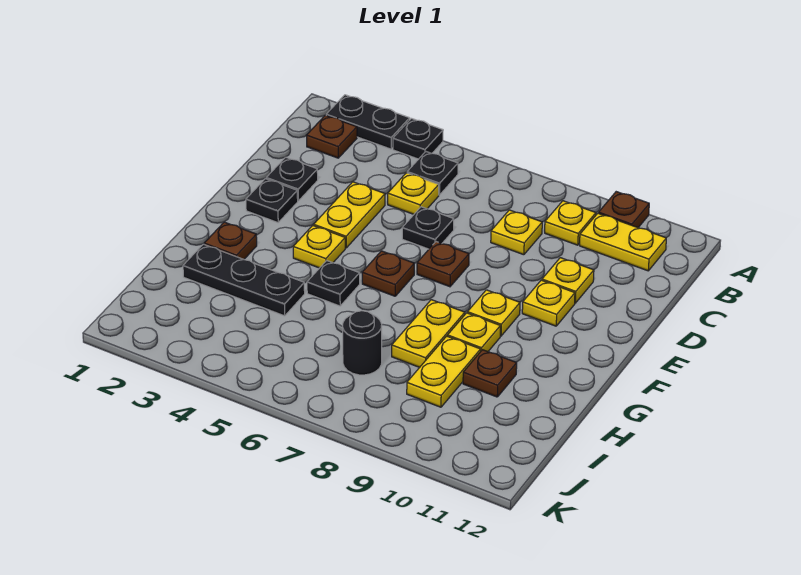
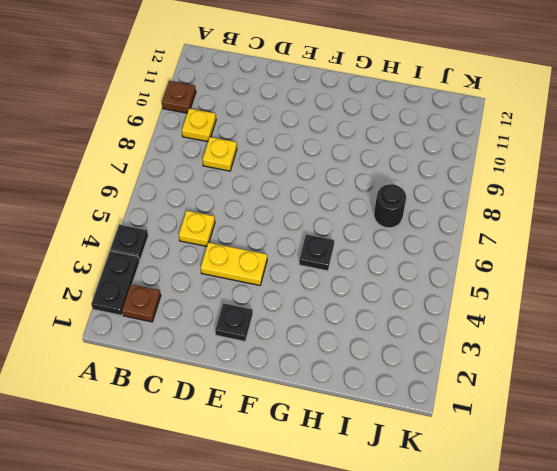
none -> black plate B5 level 1
none -> yellow plate B10:B11 level 1
none -> black plate D2 level 1

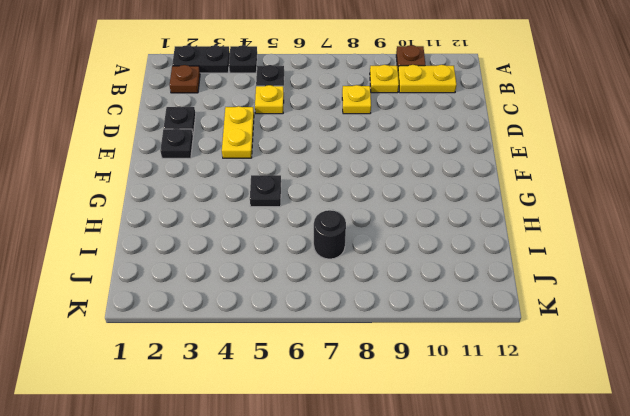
none -> black plate D6 level 1
none -> yellow plate D10 level 1
none -> brown plate E7 level 1

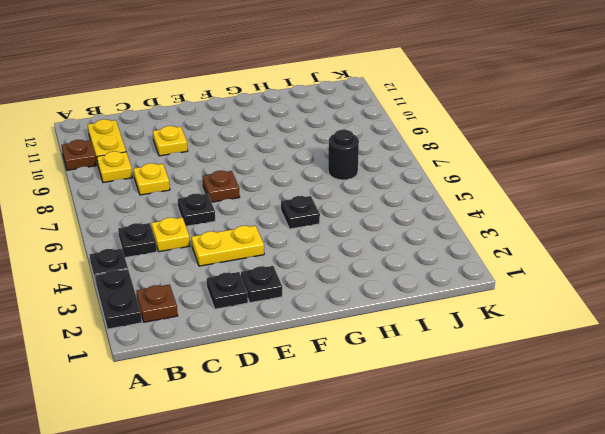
none -> yellow plate E10 level 1
none -> yellow plate F4 level 1
none -> brown plate F6 level 1

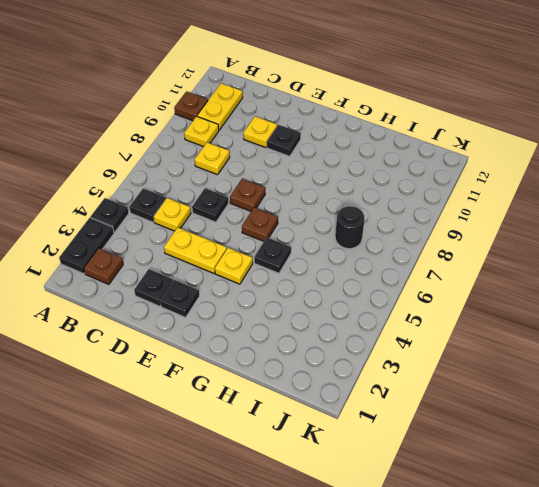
black plate E10 level 1 -> yellow plate E10 level 1
none -> yellow plate F9 level 1
none -> brown plate G2 level 1
none -> yellow plate G8:H8 level 1

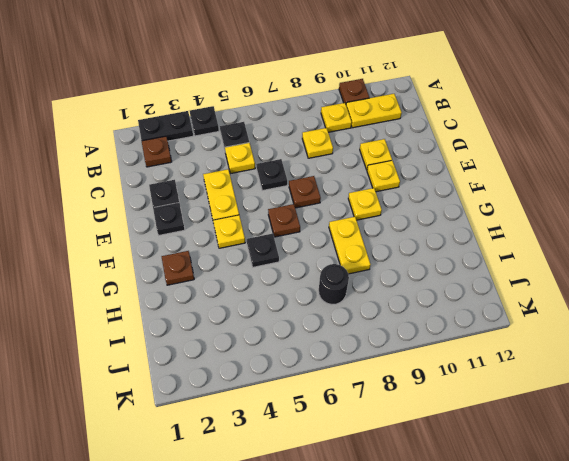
none -> yellow plate G9 level 1
none -> black plate H2:H4 level 1
none -> yellow plate H9:I9 level 1

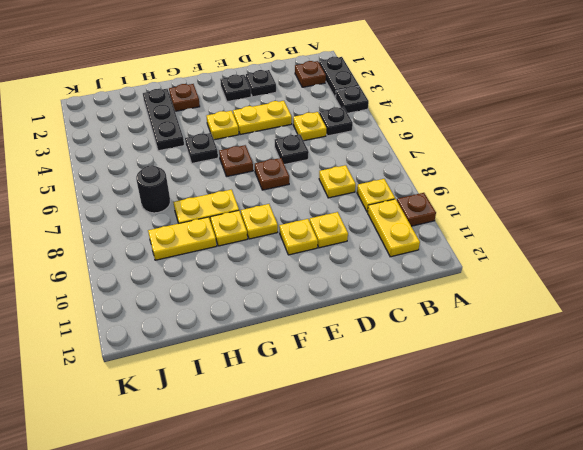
none -> brown plate H10 level 1

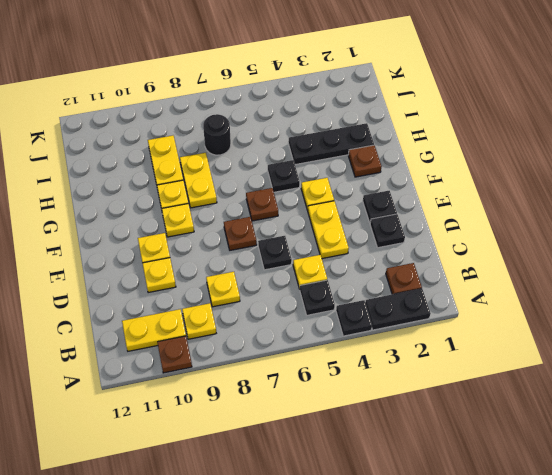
none -> brown plate H10 level 1

